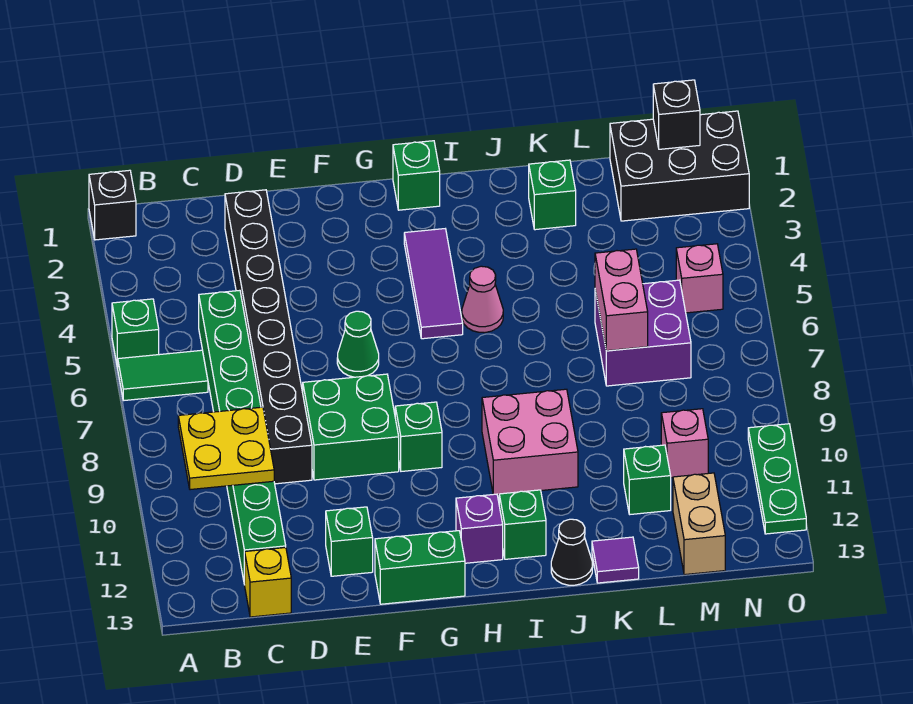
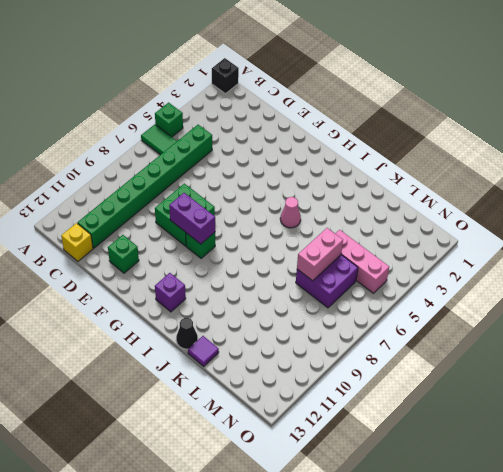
purple brick F9:G9 level 2 -> none
pink brick L5:N5 level 1 -> pink brick N5 level 1
none -> black brick D2:D9 level 1
none -> green cone F6 level 1
none -> green brick F13:G13 level 1
none -> green brick H1 level 1

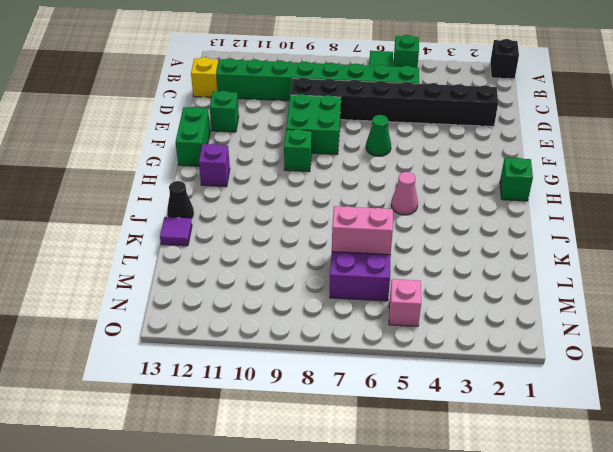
none -> purple tile H3:H5 level 1
none -> pink brick I9:J10 level 1
none -> green brick I12 level 1
none -> green brick K2 level 1

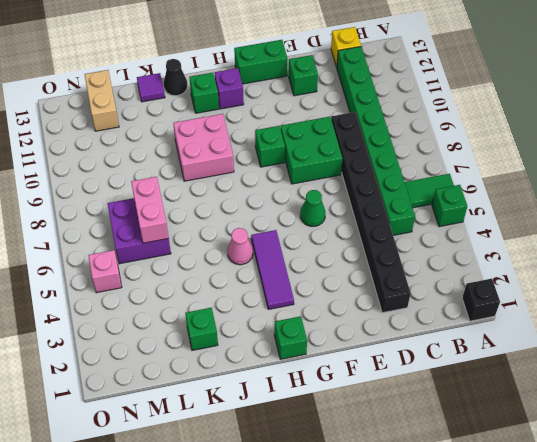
none -> green brick L11 level 1
none -> black brick M1:O2 level 1
none -> pink brick M10 level 1
none -> green plate O10:O12 level 1

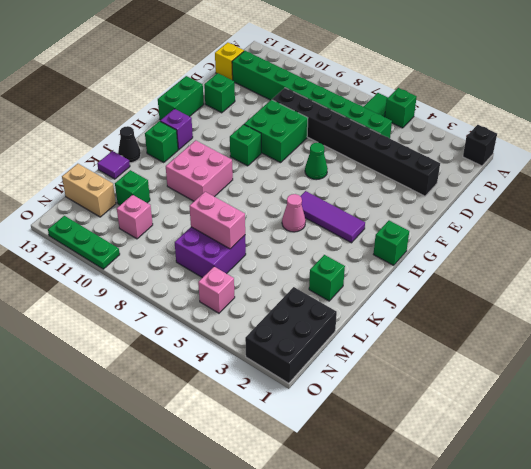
none -> yellow plate B9:C10 level 2
none -> black brick N1 level 2

